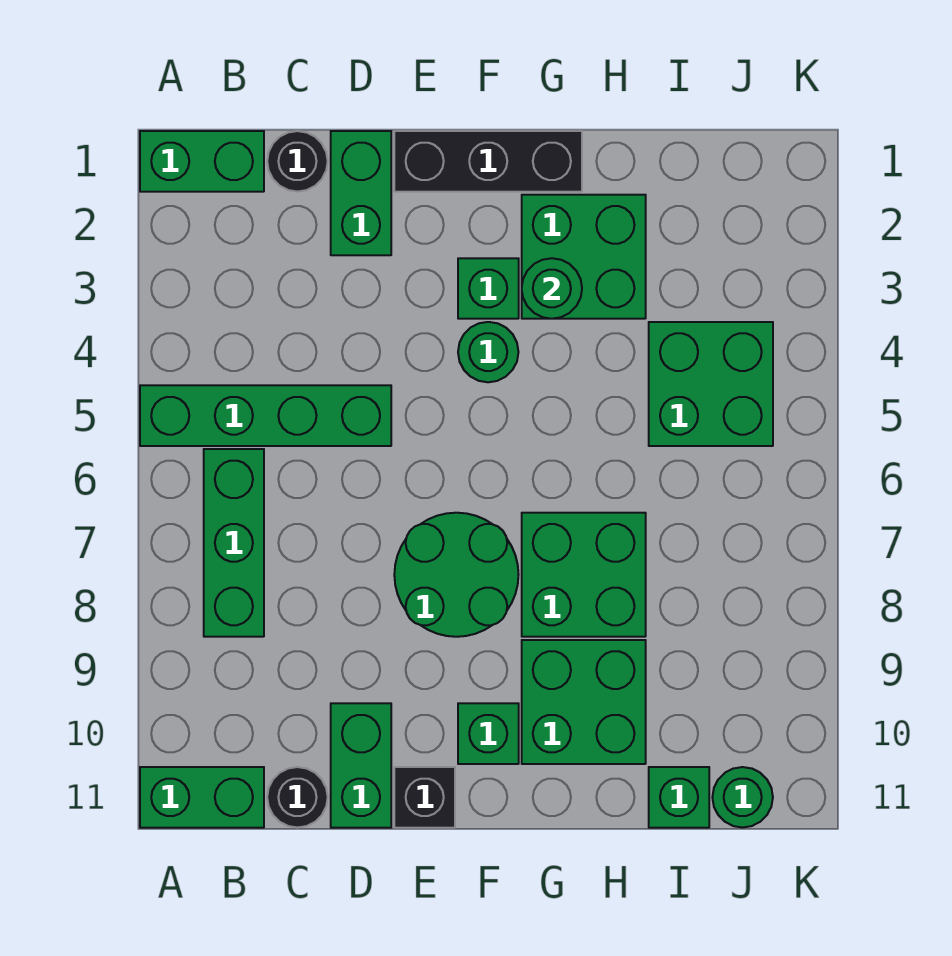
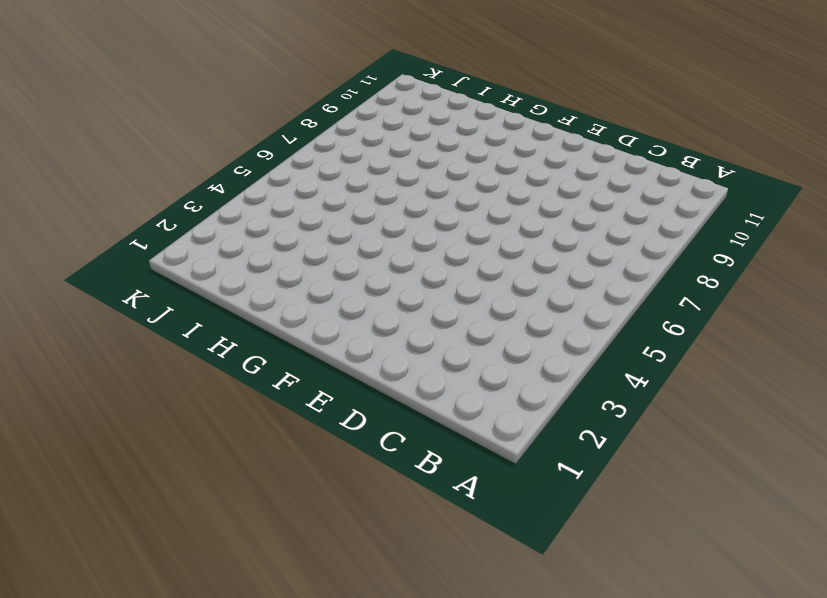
none -> green brick A1:B1 level 1
none -> green brick A5:D5 level 1
none -> green brick A11:B11 level 1

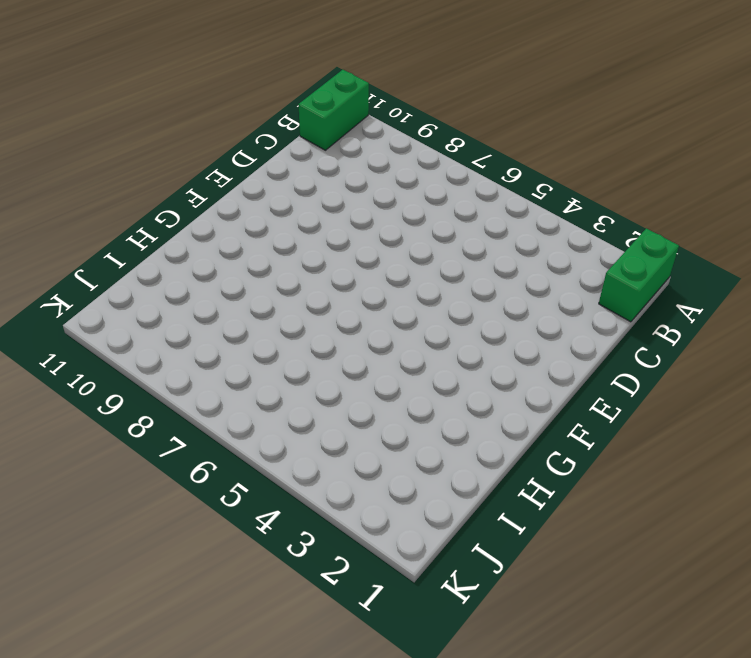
none -> green brick A5:D5 level 1
none -> green brick B6:B8 level 1
none -> black round brick C1 level 1

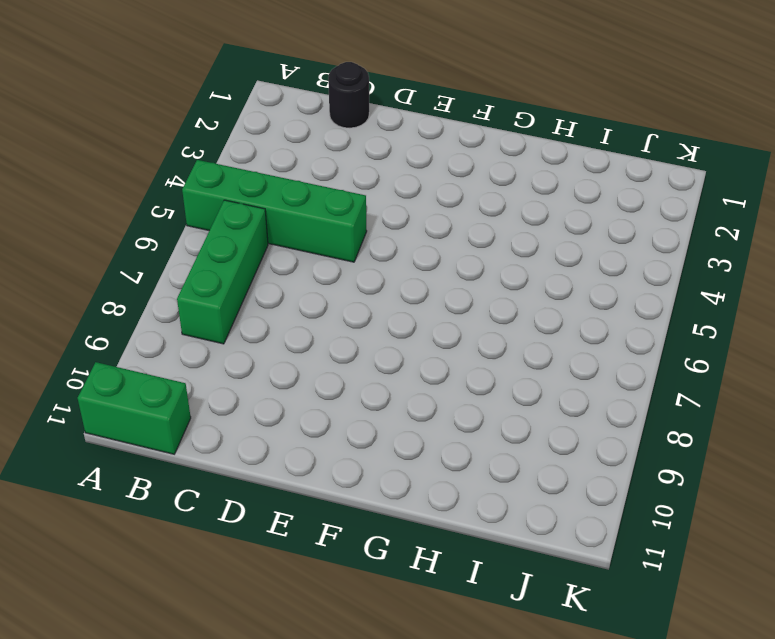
none -> green brick A1:B1 level 1
none -> black round brick C11 level 1
none -> green brick D1:D2 level 1

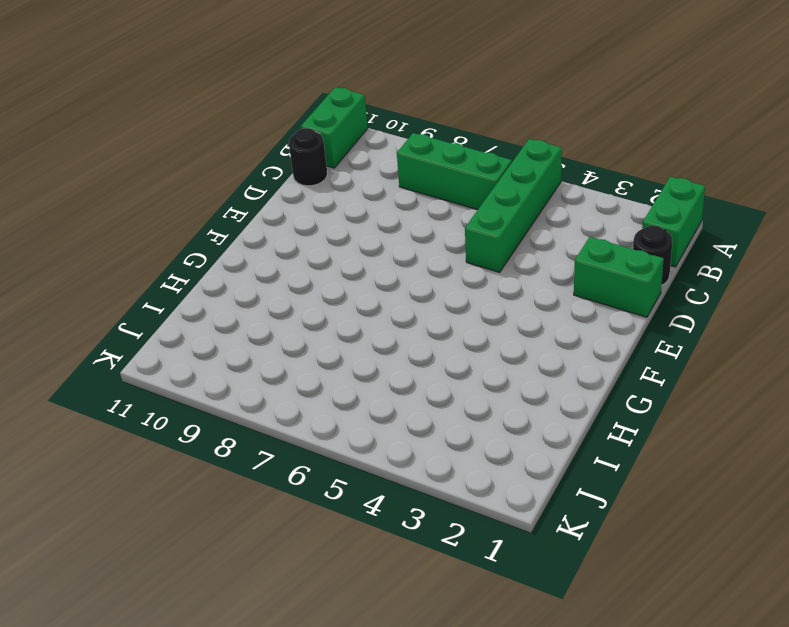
none -> green brick D10:D11 level 1
none -> black brick E1:G1 level 1
none -> green round brick E7:F8 level 1

